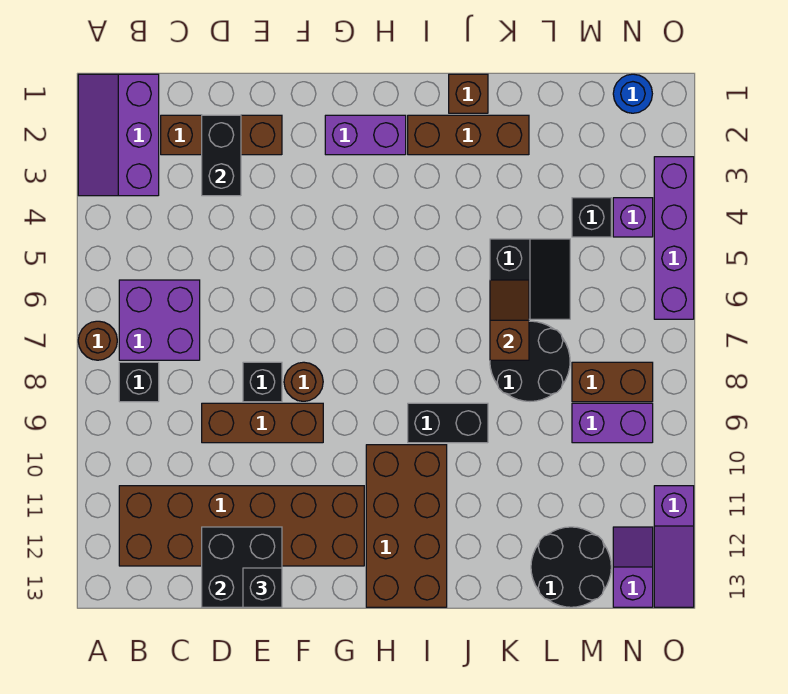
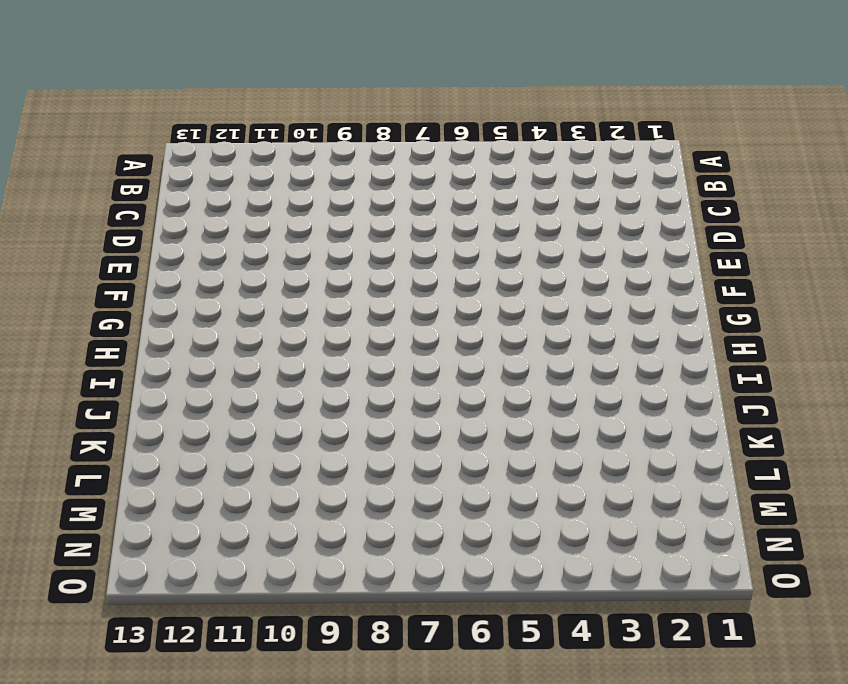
none -> purple slope A1:B3 level 1 top B
none -> brown round brick A7 level 1
none -> purple brick B6:C7 level 1

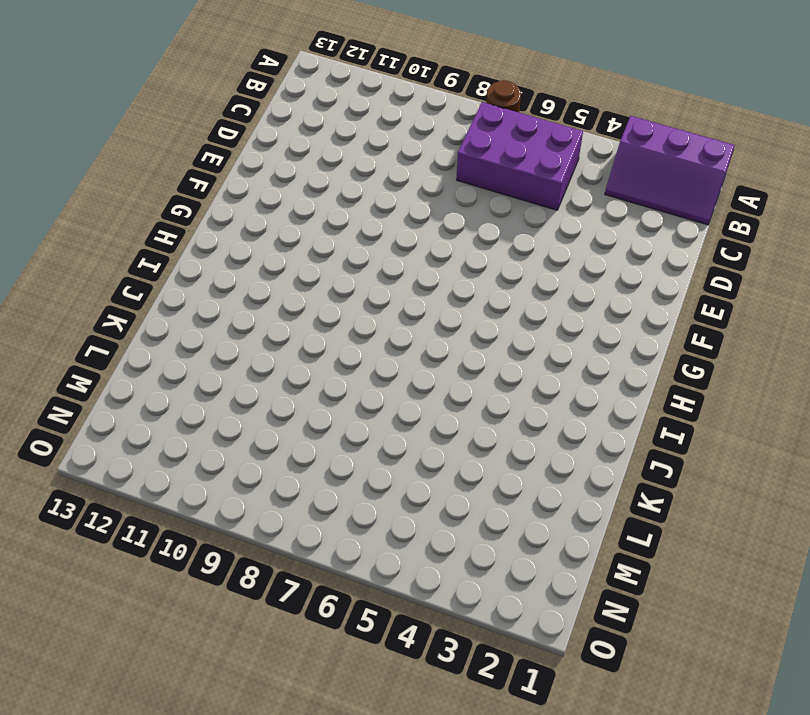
purple slope A1:B3 level 1 top A -> purple slope A1:B3 level 1 top B
purple brick B5:C7 level 1 -> purple brick B6:C7 level 1
none -> black brick B8 level 1
none -> brown brick B11:G12 level 1
none -> brown brick C2:E2 level 1

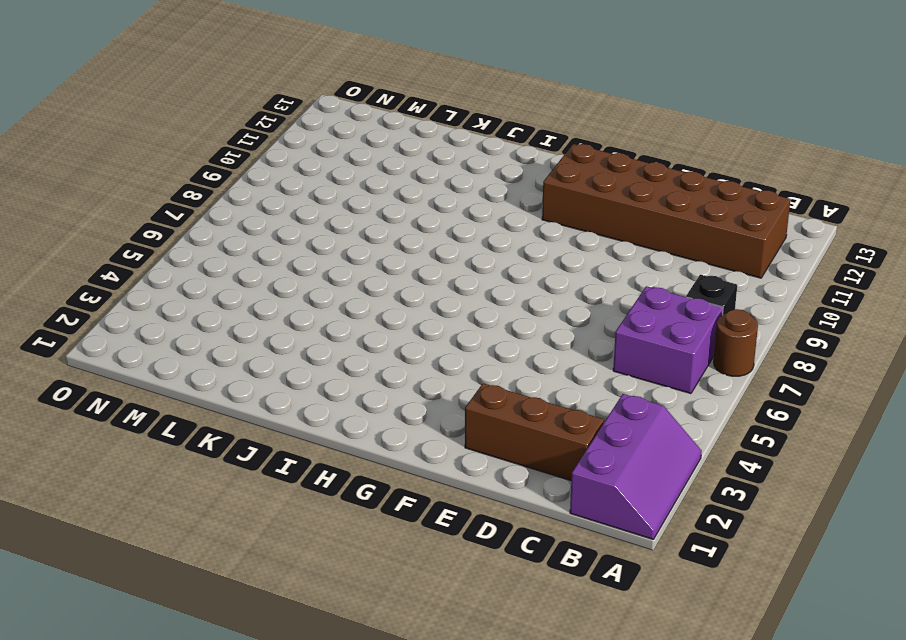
none -> brown brick D9:F9 level 1
none -> black brick E8 level 1
none -> brown round brick F8 level 1

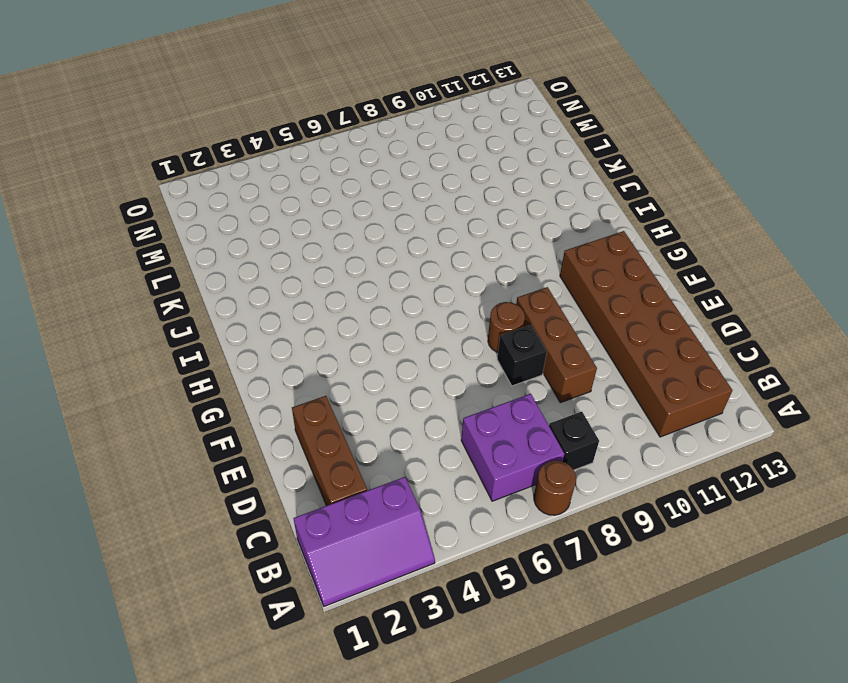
none -> purple brick G2:H2 level 1
none -> brown brick H10:I13 level 1
none -> brown brick I2:K2 level 1

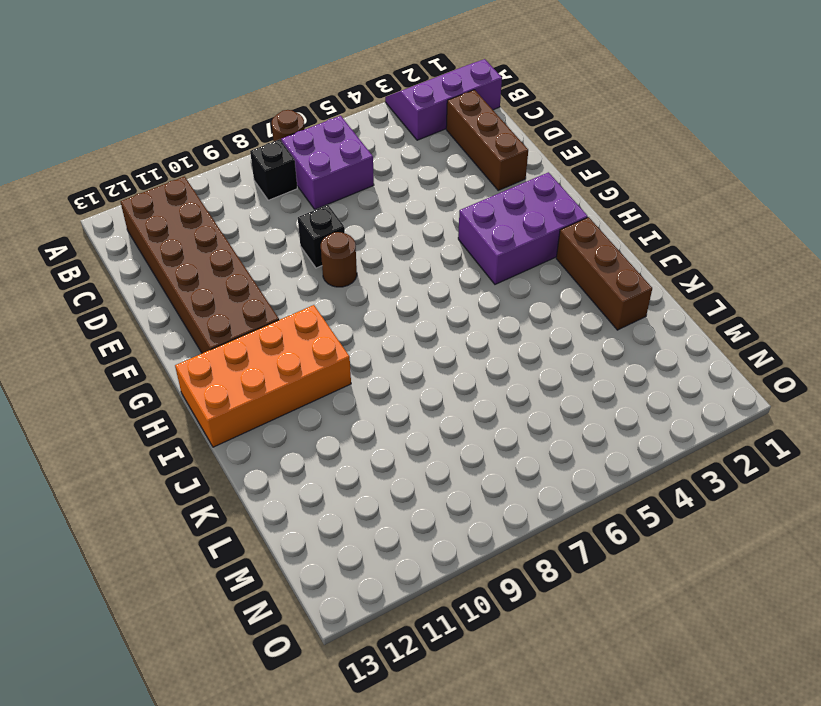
purple brick G2:H4 level 1 -> purple brick G2:H2 level 1
orange brick H10:I13 level 1 -> brown brick H10:I13 level 1
none -> brown brick D9:F9 level 1
none -> black brick I9:J9 level 1
none -> brown brick J1 level 1

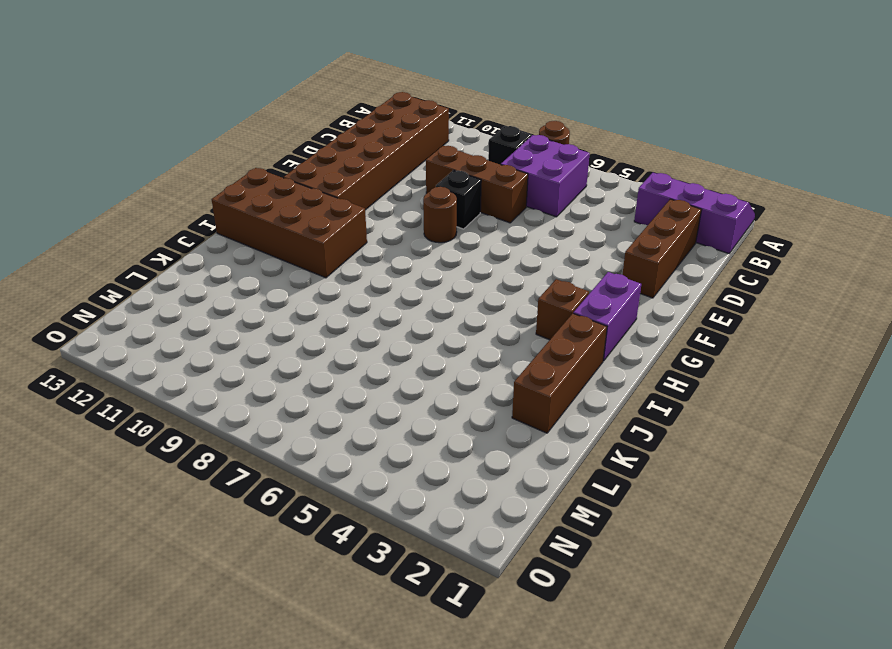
brown brick D7:D9 level 1 -> brown brick D9:F9 level 1
brown brick H3 level 1 -> brown brick J1 level 1
none -> black brick I9:J9 level 1
none -> black slope K5:L6 level 1 top K
none -> black round brick K7:L8 level 1

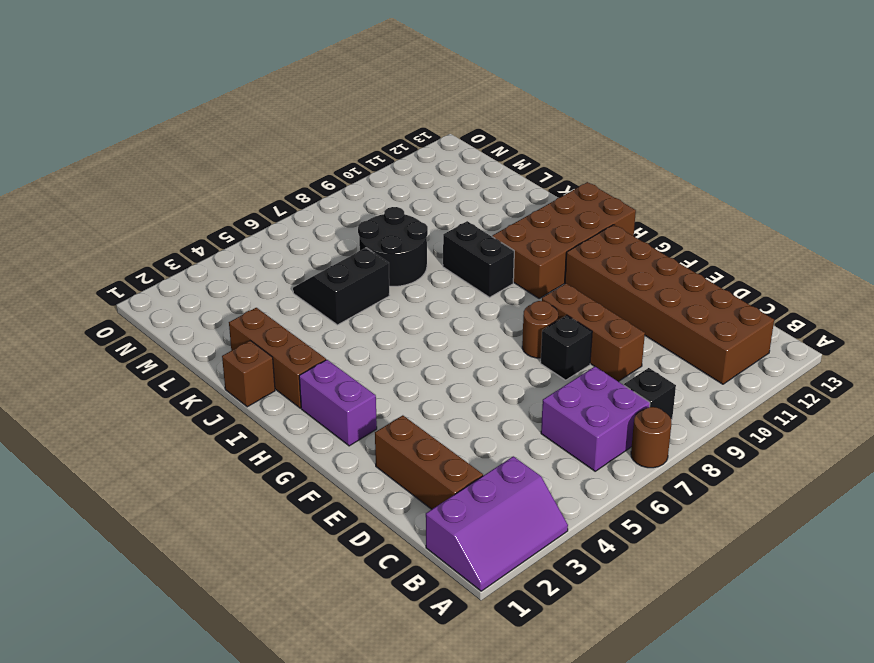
none -> black round brick L12:M13 level 1
none -> black brick M4 level 1
none -> brown brick M8:N8 level 1

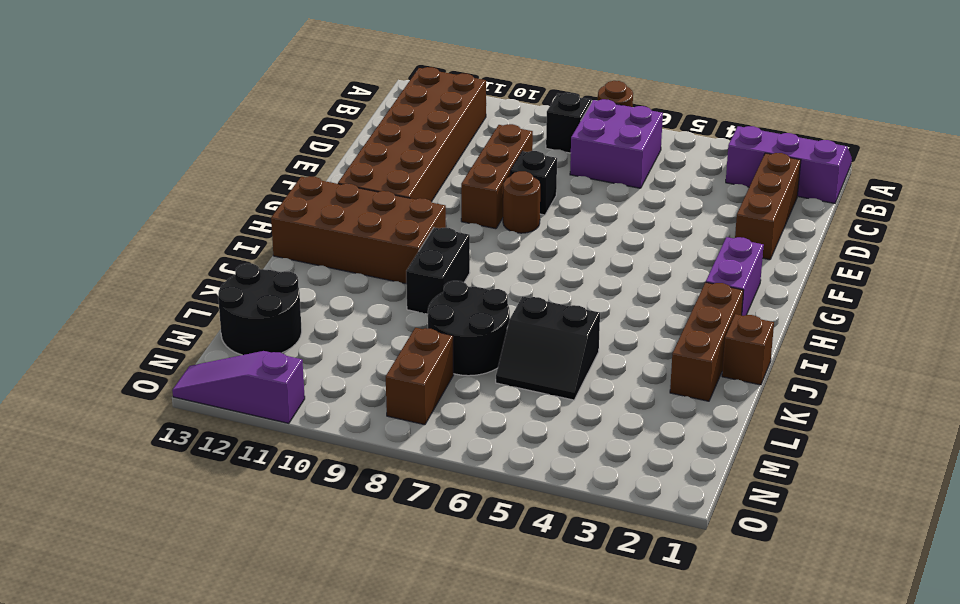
none -> black brick M4 level 1
none -> purple brick M9:N9 level 1
none -> blue round brick N1 level 1

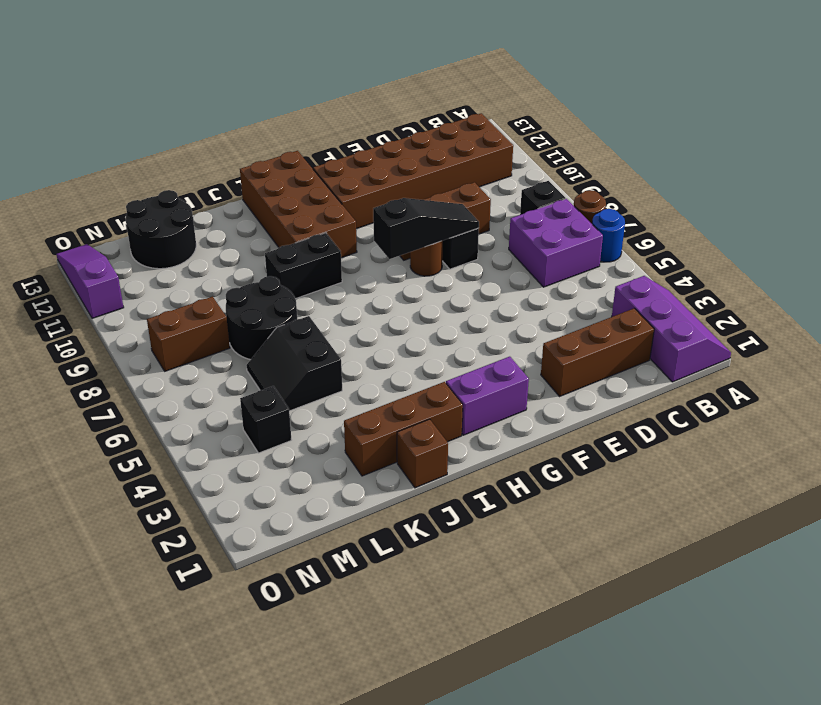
blue round brick A6 level 1 -> blue round brick N1 level 1
black slope E8:G8 level 2 top G -> none
none -> purple brick M9:N9 level 1
none -> purple brick N4 level 1
none -> purple slope N12:N13 level 1 top 13

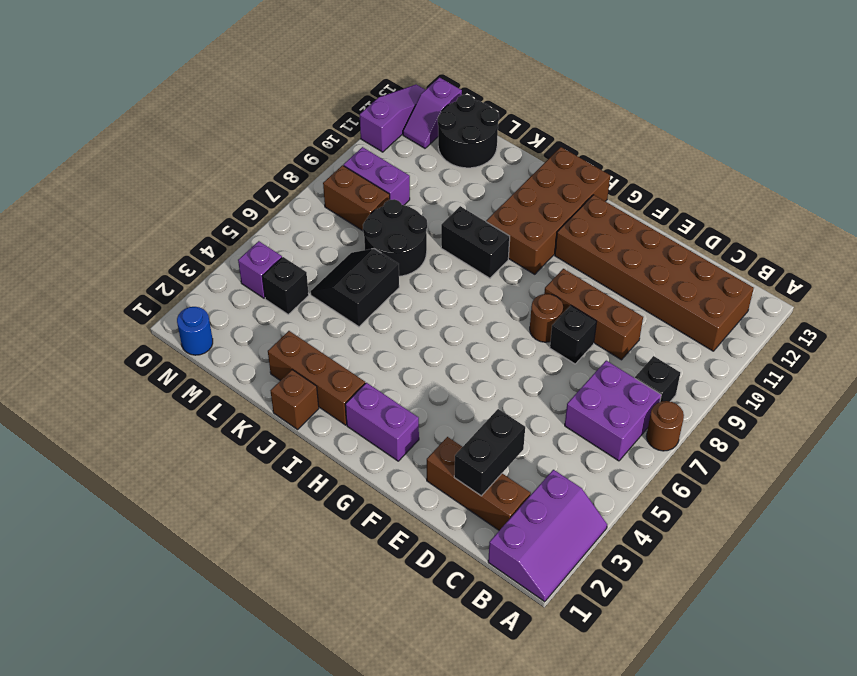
none -> purple brick O3:O6 level 1
none -> black brick D12:E13 level 2
none -> brown slope K6:K7 level 2 top 7

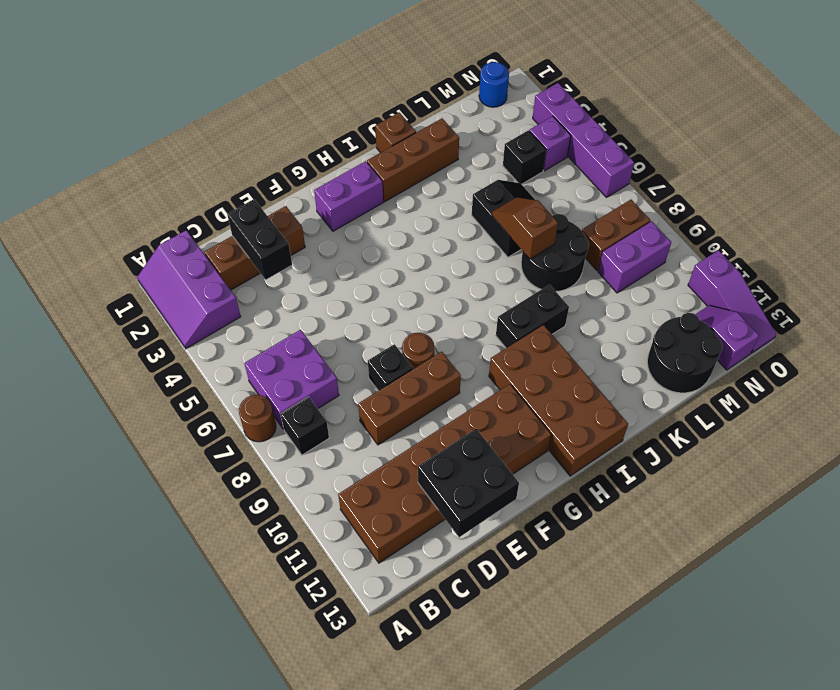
none -> black brick E13 level 3

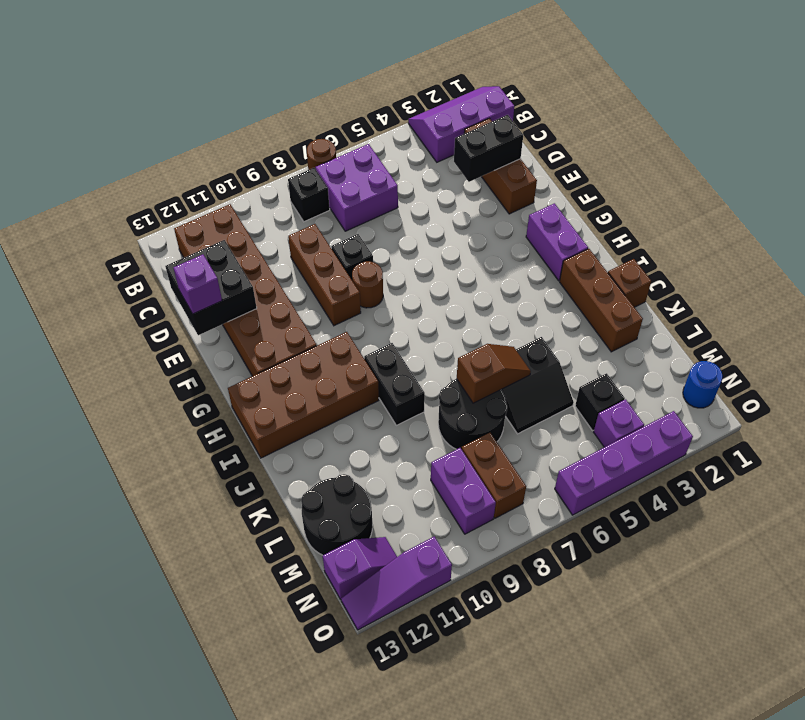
purple brick E13 level 3 -> black brick E13 level 3

